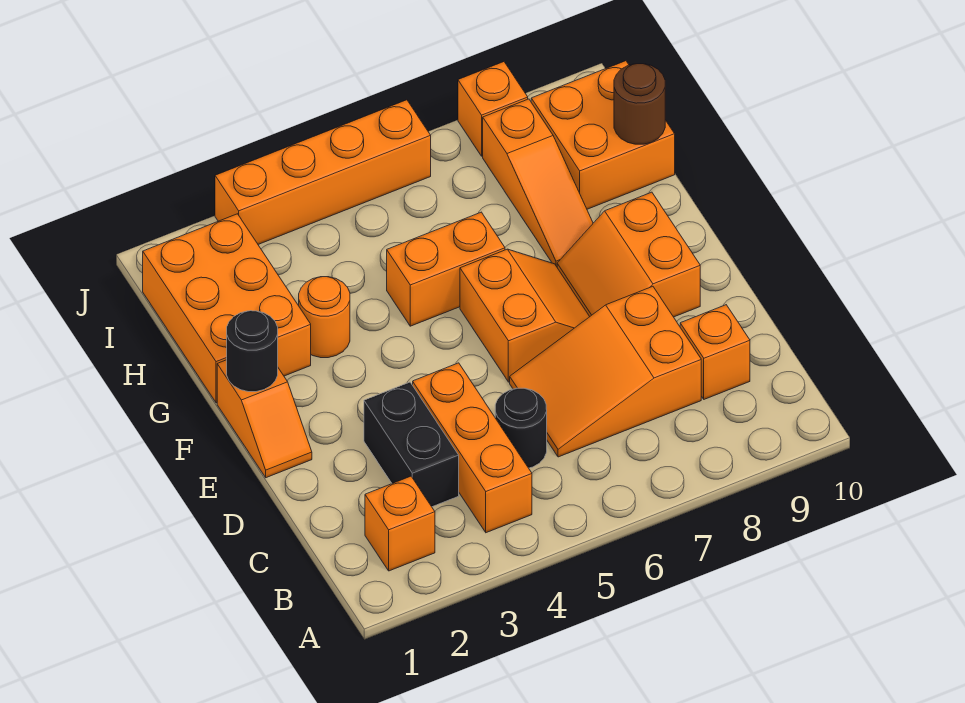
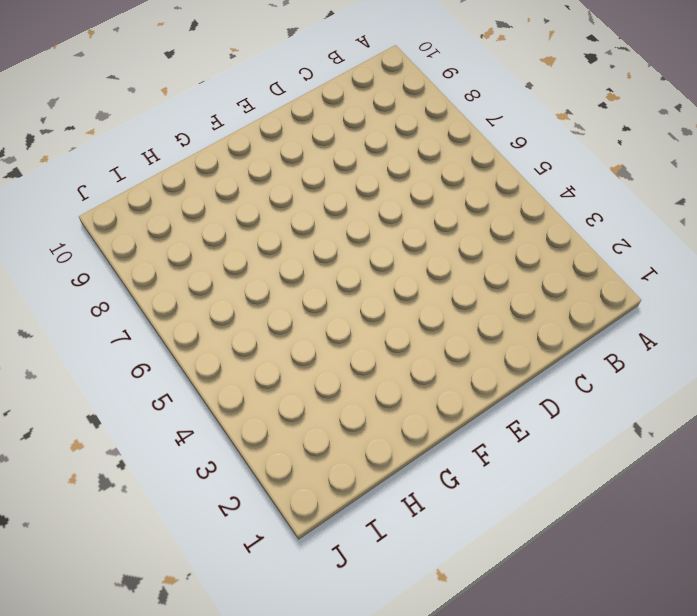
none -> orange brick B2 level 1
none -> orange brick B4:D4 level 1
none -> black brick C3:D3 level 1

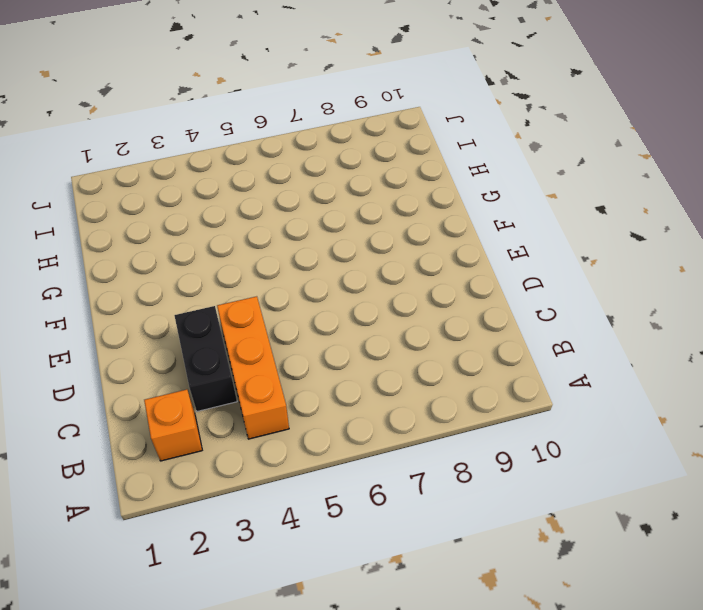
none -> black round brick C5 level 1
none -> orange slope C6:D8 level 1 top 8
none -> orange brick C9 level 1

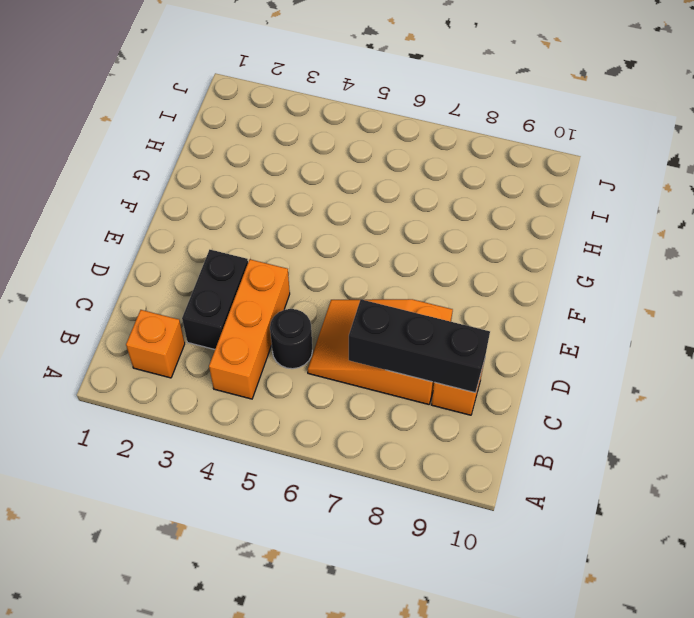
black brick C7:C9 level 2 -> none
none -> orange slope E1:F1 level 1 top F
none -> orange slope E6:F7 level 1 top 6
none -> orange slope E8:F9 level 1 top 9

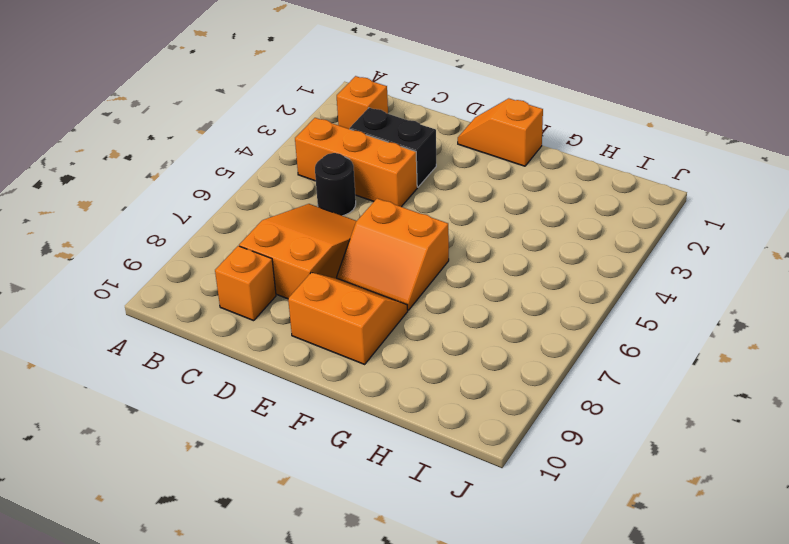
none -> orange brick G1:I2 level 1
none -> orange round brick G3 level 1
none -> orange brick G5:G6 level 1

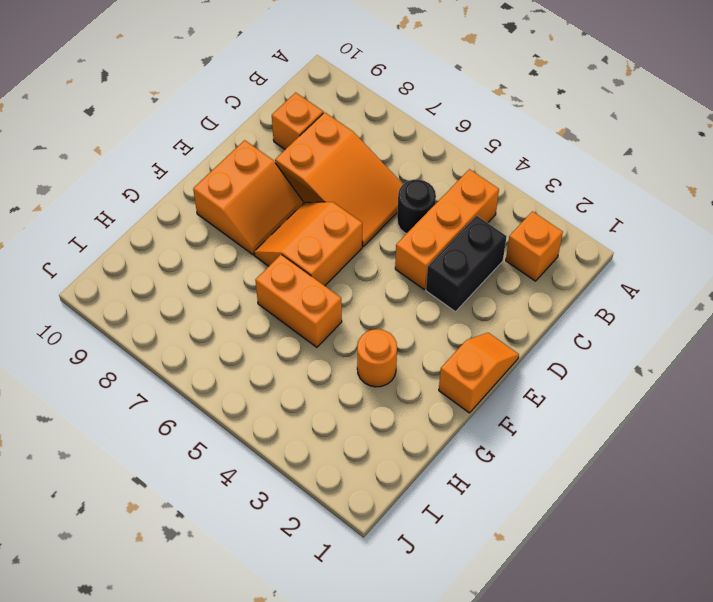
none -> orange brick G1:I2 level 1
none -> orange slope G8:I8 level 1 top I
none -> orange brick H9:I10 level 1

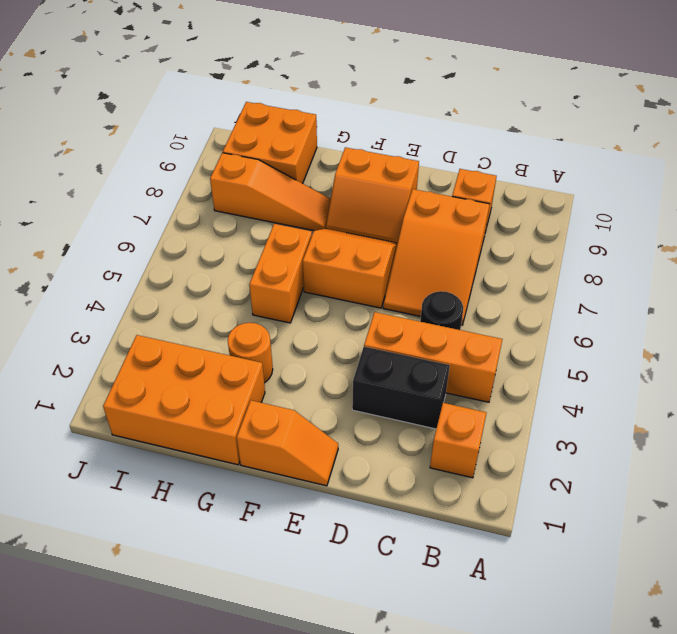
none -> orange brick J3:J6 level 1
none -> orange brick J8 level 1
none -> black round brick F1 level 2

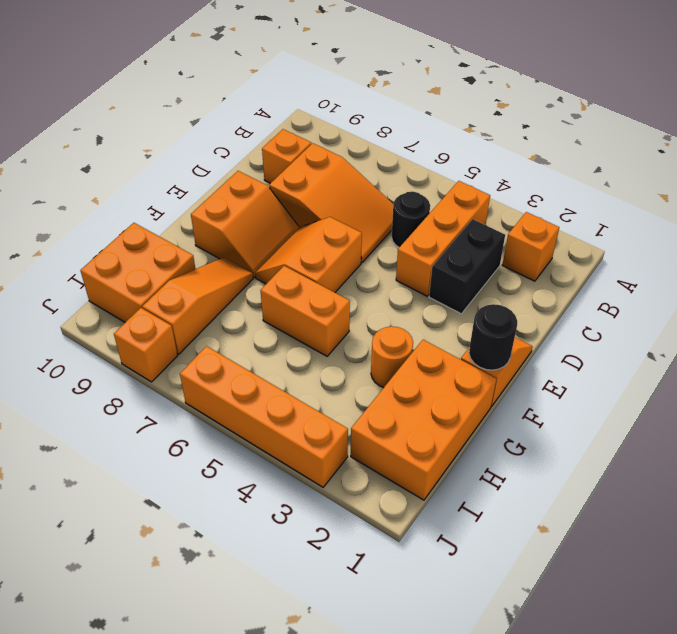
none -> brown round brick H10 level 2

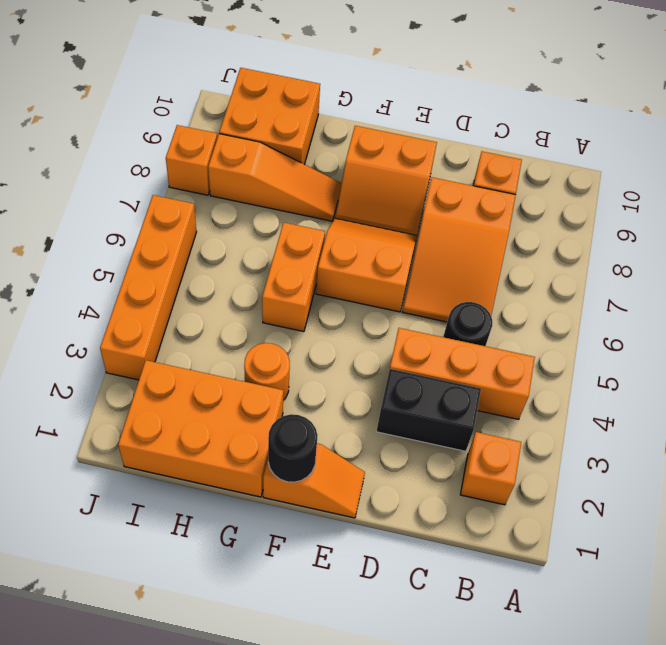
none -> brown round brick H10 level 2

